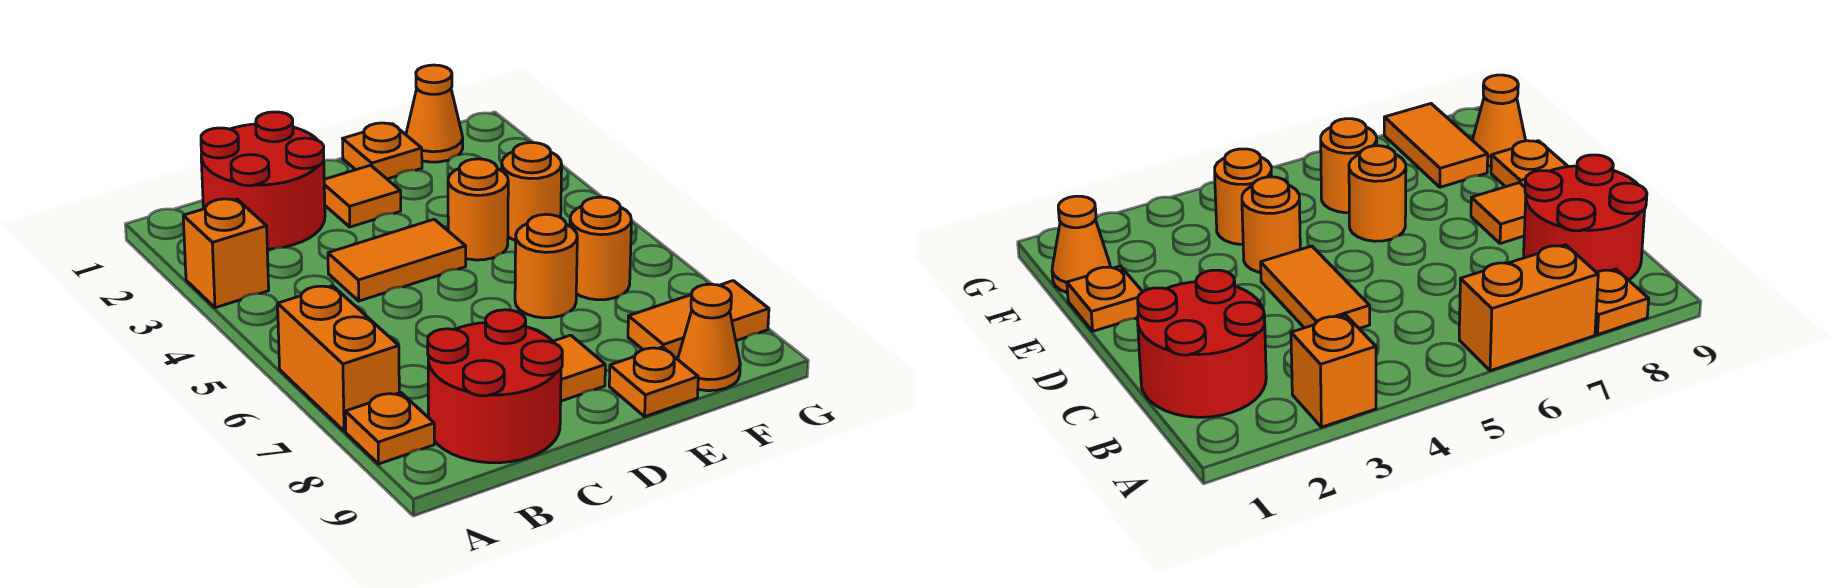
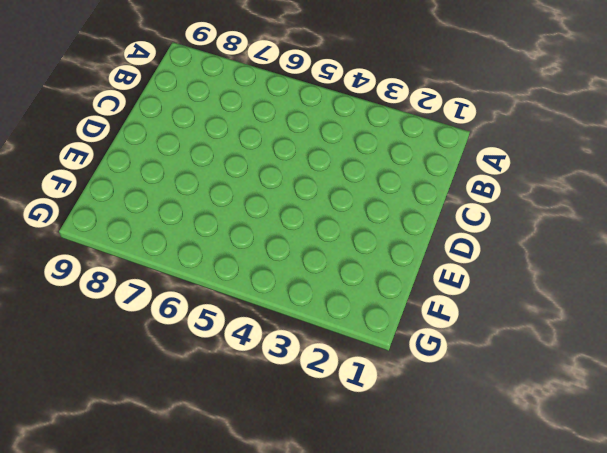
none -> orange brick A3 level 1
none -> orange brick A6:A7 level 1
none -> orange plate A8 level 1

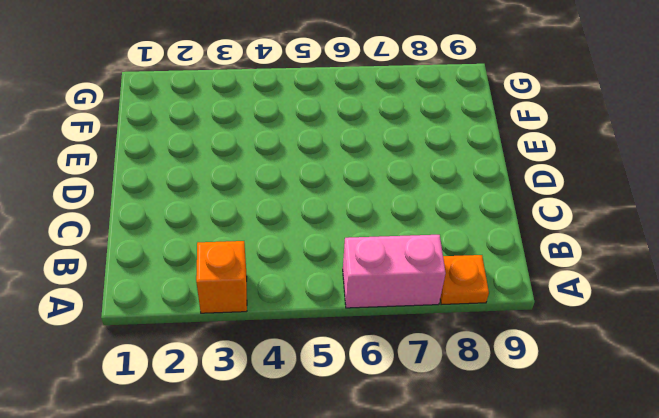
pink brick A6:A7 level 1 -> orange brick A6:A7 level 1
none -> red round brick B1:C2 level 1
none -> red round brick B8:C9 level 1
none -> orange tile C4:D4 level 1

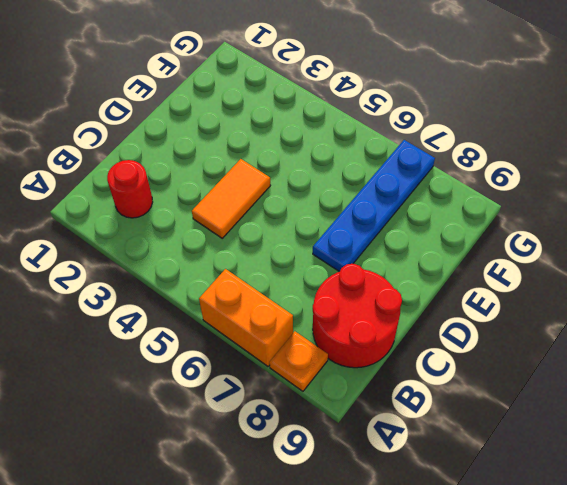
red round brick B2 level 1 -> red round brick B1:C2 level 1
blue plate D7:G7 level 1 -> none
none -> orange brick A3 level 1
none -> orange tile D2 level 1
none -> orange tile D8 level 1

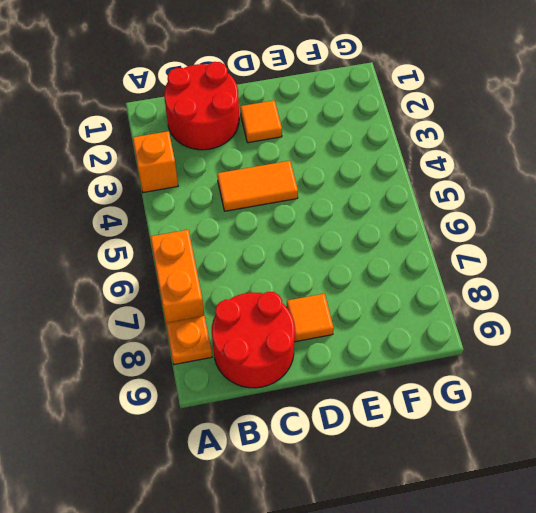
none -> orange plate E1 level 1
none -> orange round brick E4 level 1
none -> orange round brick E6 level 1

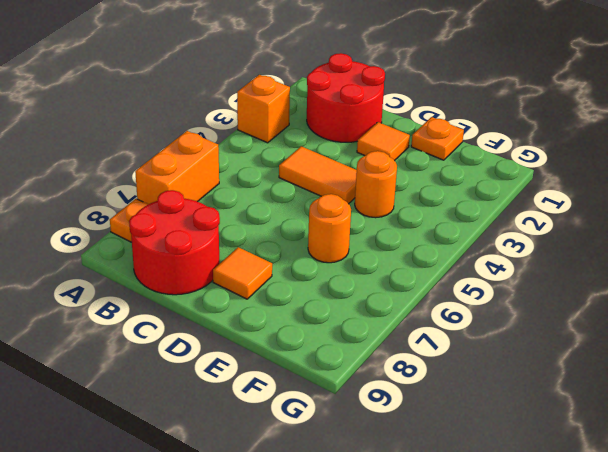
none -> orange plate E9 level 1
none -> orange cone F1 level 1
none -> orange round brick F4 level 1

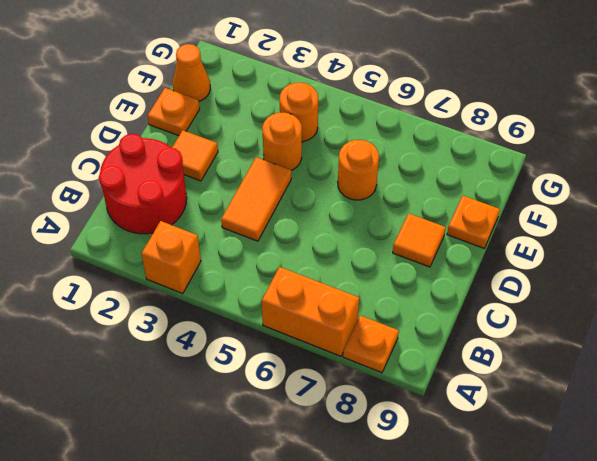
none -> red round brick B8:C9 level 1
none -> orange round brick F6 level 1
none -> orange tile F8:G8 level 1

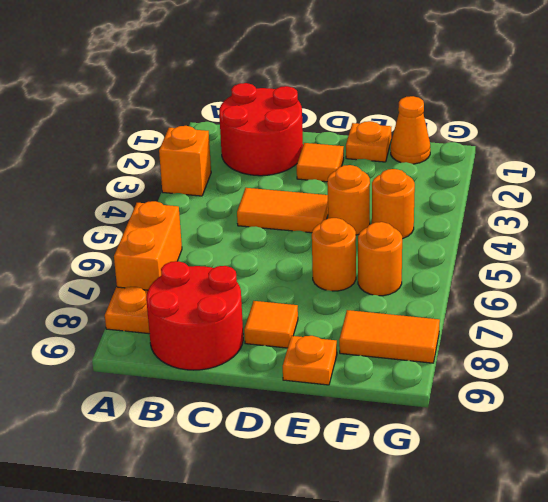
none -> orange cone F9 level 1

